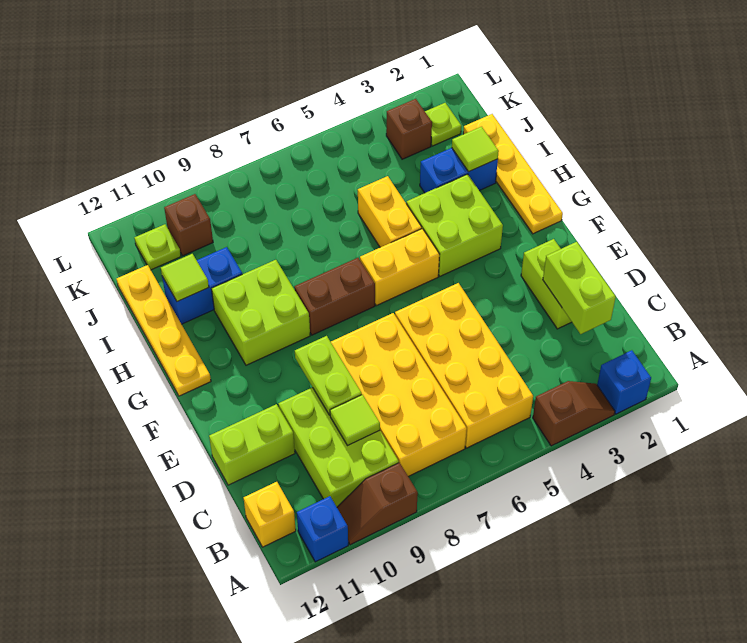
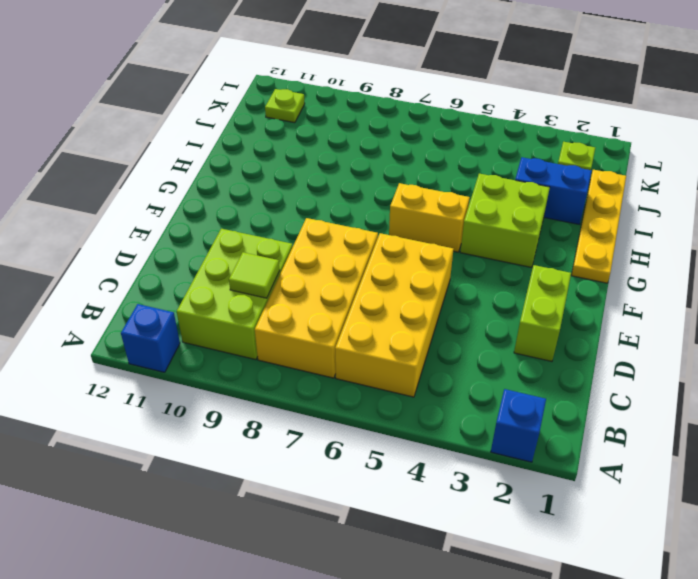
none -> brown slope A3:A4 level 1 top 4
none -> brown slope A9:A10 level 1 top 9
none -> yellow brick B12 level 1

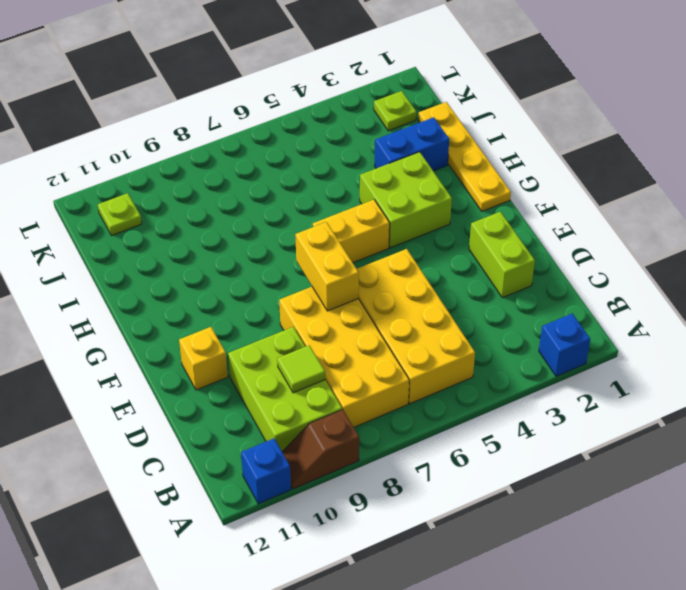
yellow brick E7:F7 level 2 -> yellow brick H5:I5 level 1
yellow brick E11 level 1 -> yellow brick B12 level 1
none -> brown slope A3:A4 level 1 top 4
none -> lime brick D11:D12 level 1
none -> brown brick G7:G8 level 1

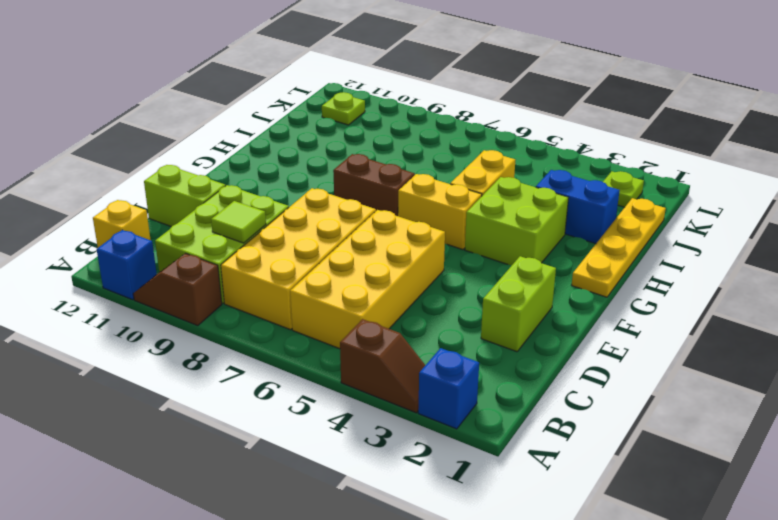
none -> lime brick G9:H10 level 1
none -> yellow plate G12:J12 level 1
none -> blue brick I10:I11 level 1

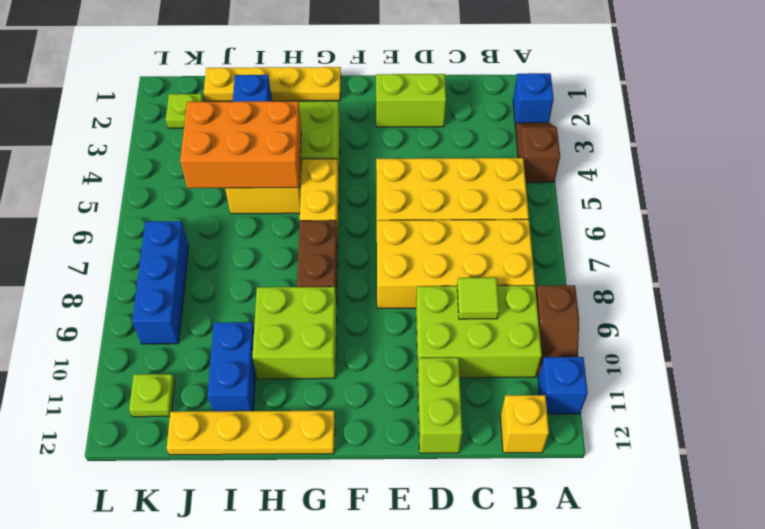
orange brick H4:J5 level 2 -> none
blue brick K7:K9 level 1 -> none
none -> brown brick K3 level 1
none -> brown brick K10 level 1
none -> lime brick C2:D2 level 2

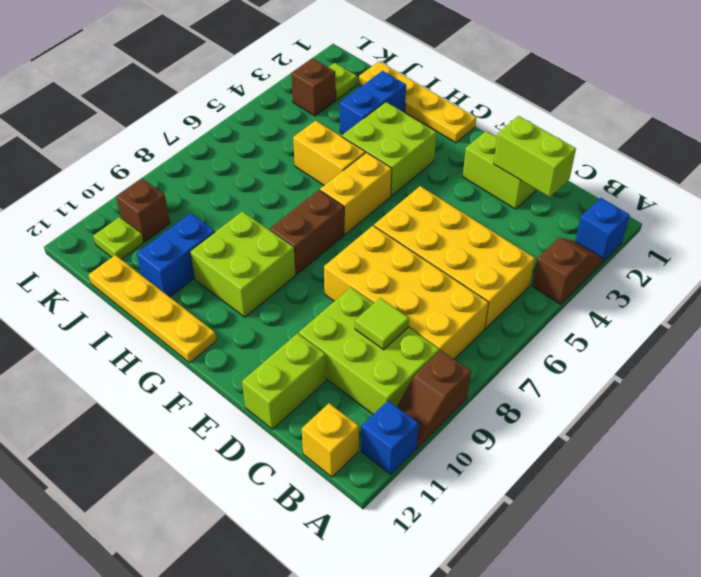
none -> lime plate D9:E9 level 2
none -> lime tile I2 level 2
none -> lime tile I11 level 2

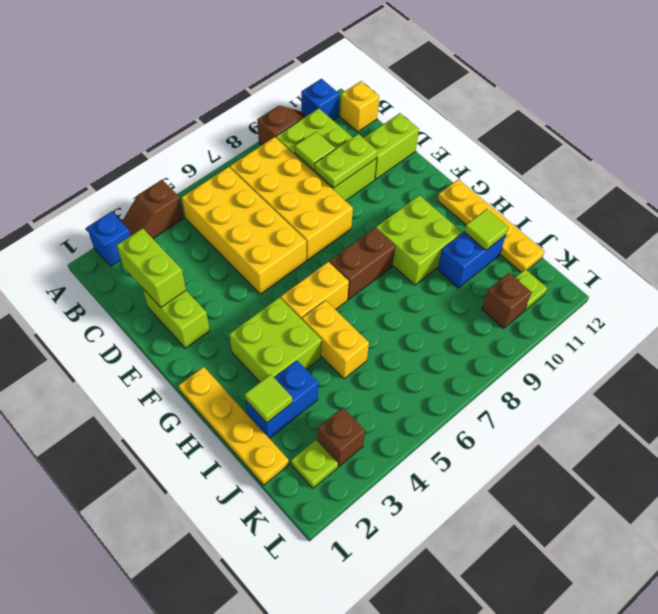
lime plate D9:D10 level 2 -> lime plate D9:E9 level 2

